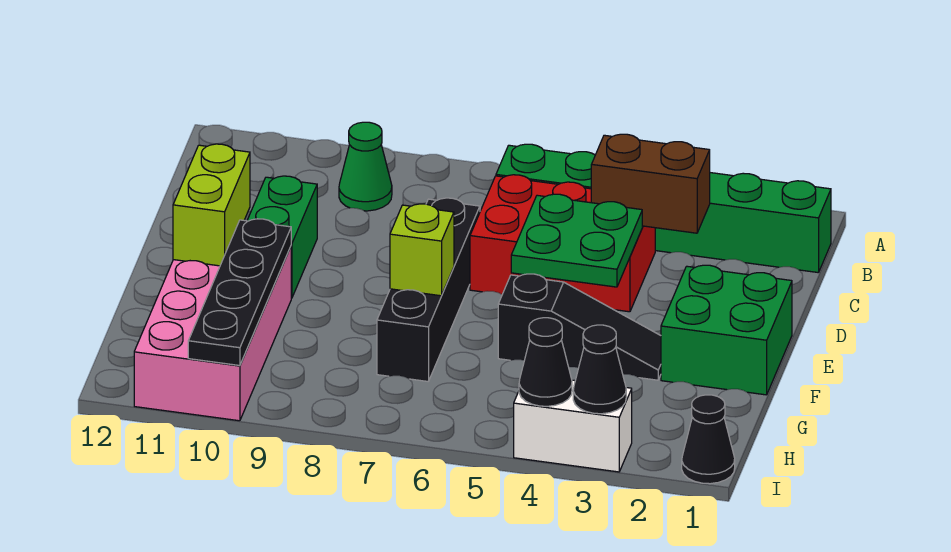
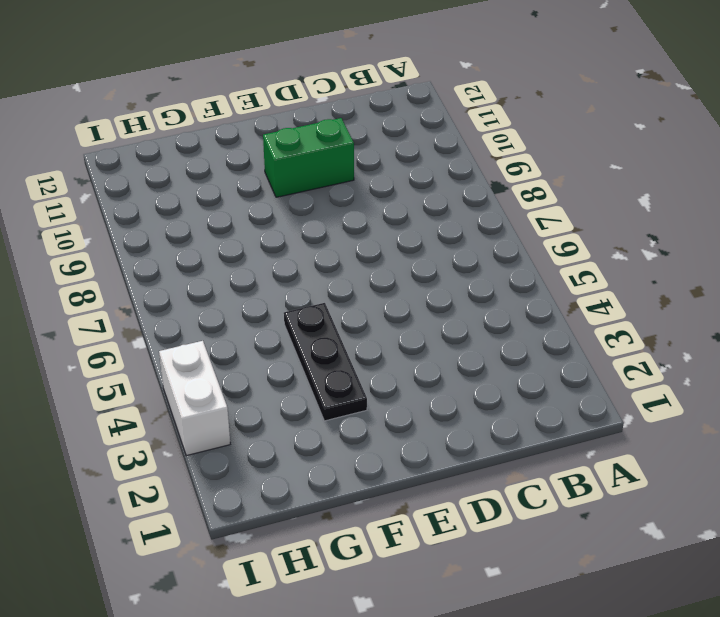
black plate F3:F5 level 1 -> black slope F3:F5 level 1 top 5
none -> green brick B1:B6 level 1
none -> green cone B9 level 1
none -> red brick C4:D6 level 1

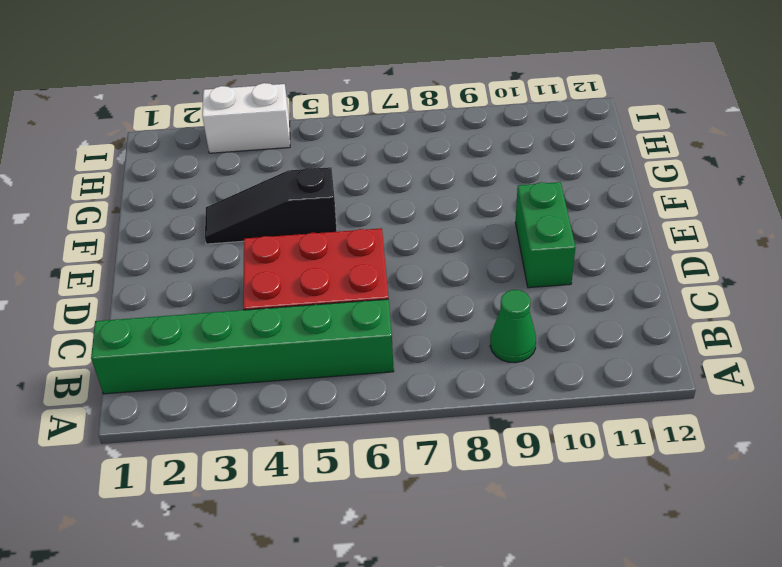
none -> black brick D7:G7 level 1
none -> green brick E1:F2 level 1
none -> pink brick F10:I11 level 1

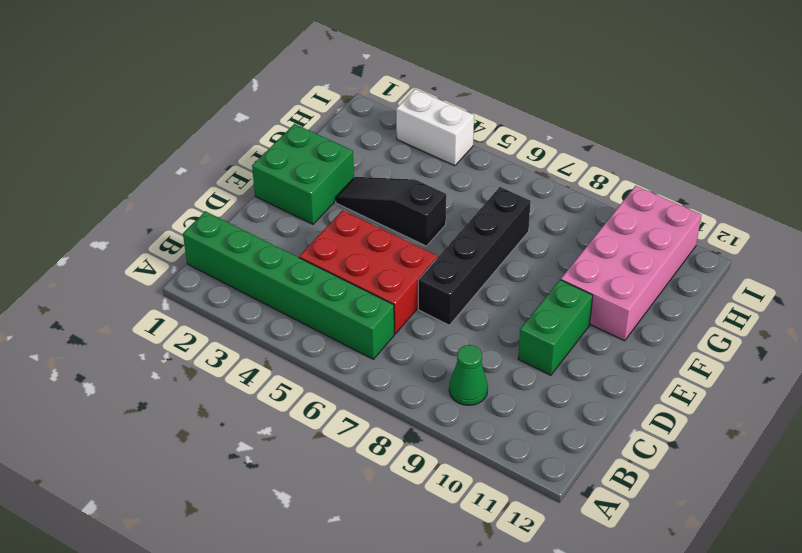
none -> black cone I1 level 1
none -> brown brick C3:C4 level 2
none -> green plate D4:E5 level 2

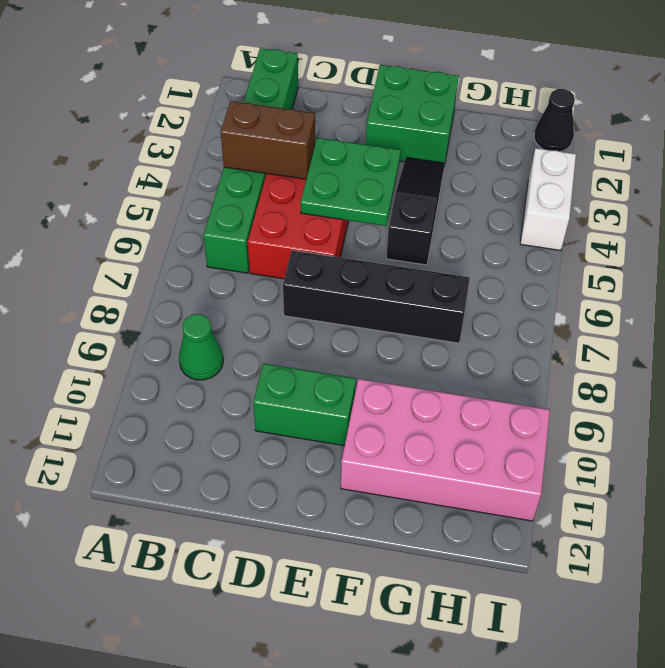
brown brick B4:C4 level 2 -> brown brick C3:C4 level 2
none -> lime brick E11:F11 level 2
none -> lime brick F7 level 2
none -> black plate F10:I10 level 2

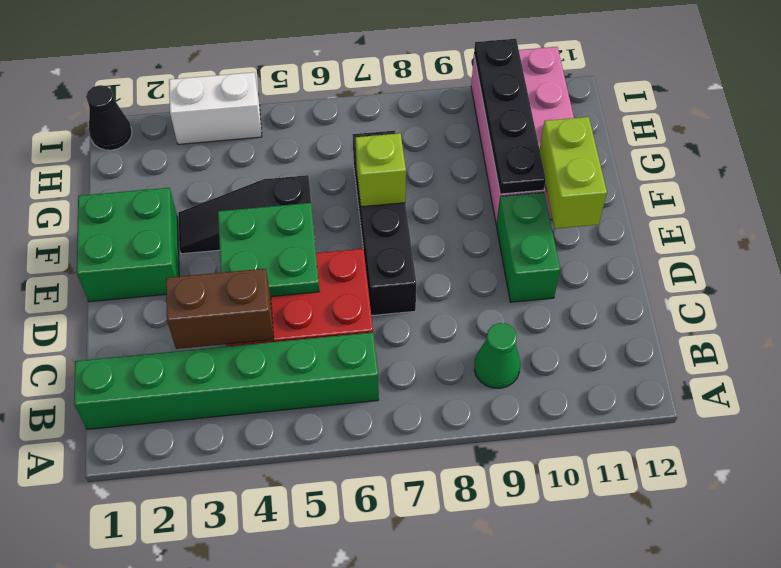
none -> black cone I3 level 2
none -> black cone I4 level 2

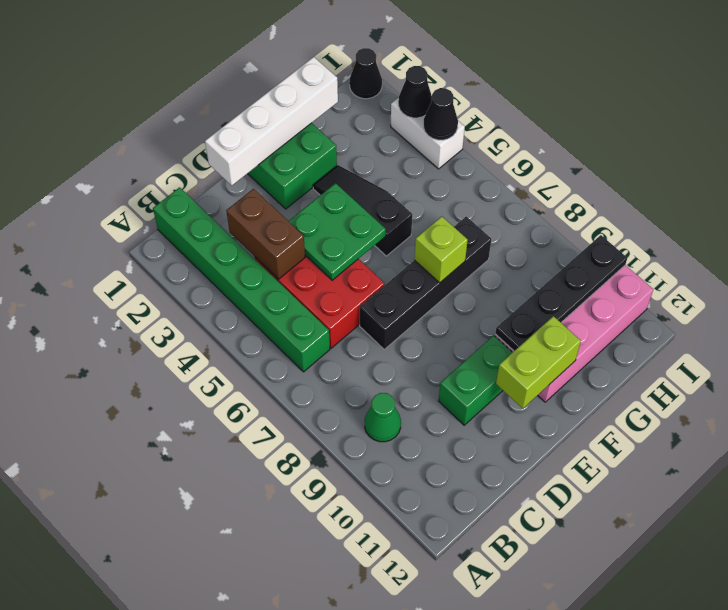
white brick D1:G1 level 2 -> none

